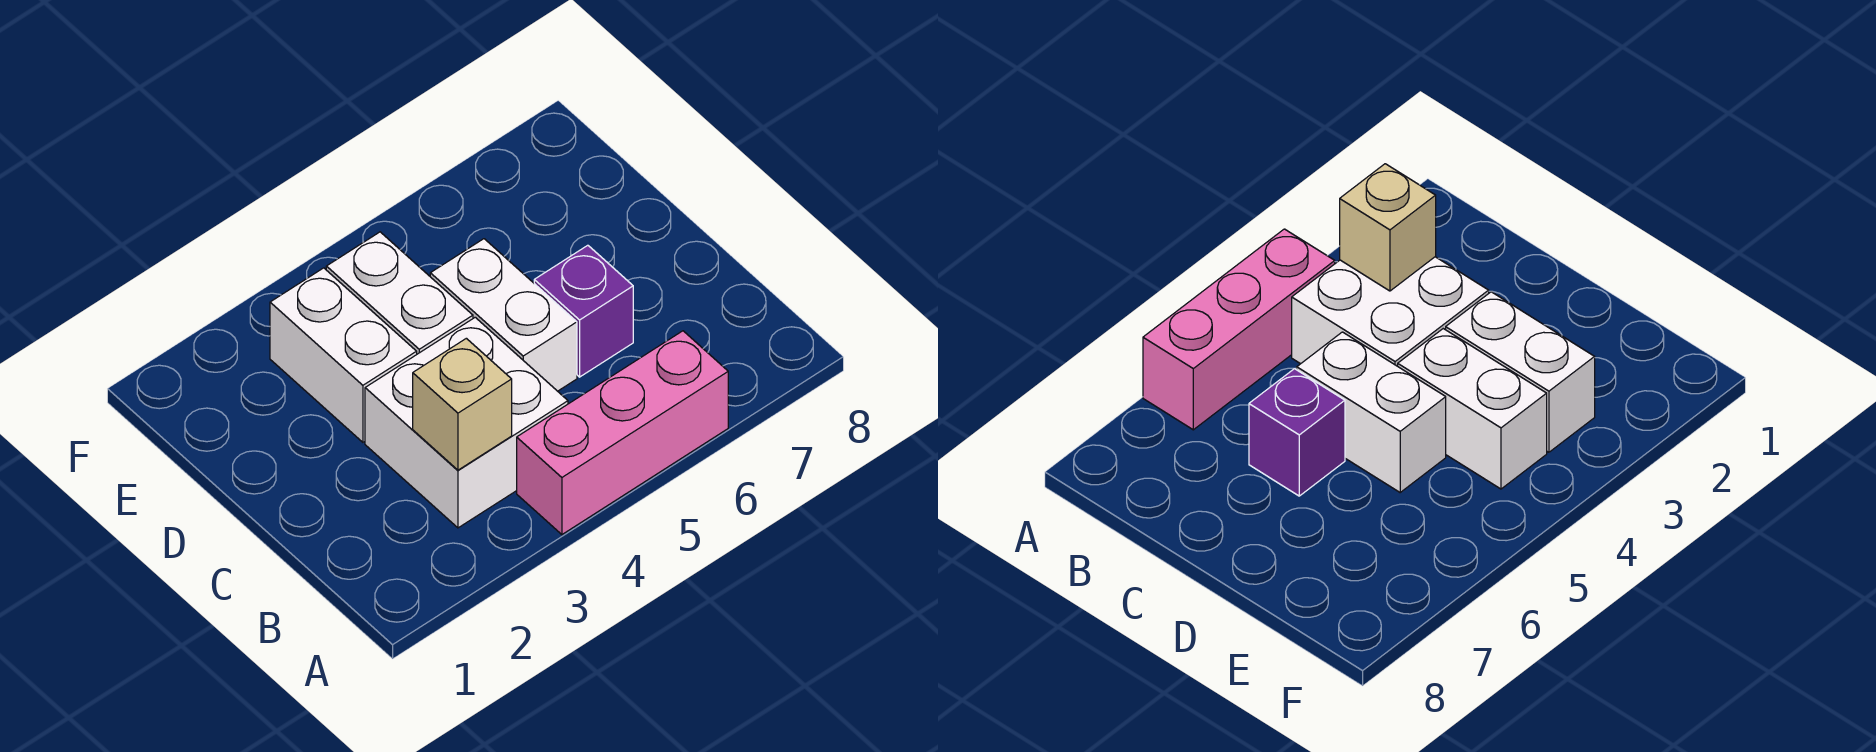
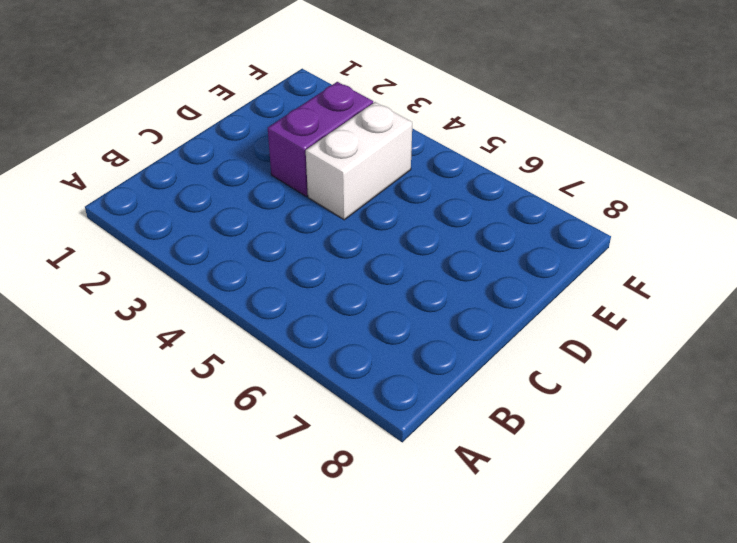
purple brick D3:E3 level 1 -> white brick D3:E3 level 1
none -> pink brick A4:A6 level 1
none -> white brick B3:C4 level 1

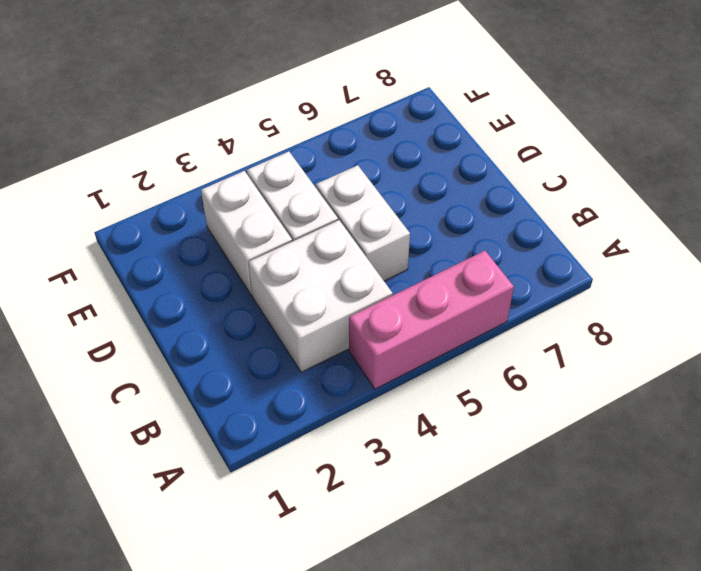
none -> purple brick C6 level 1
none -> tan brick B3 level 2

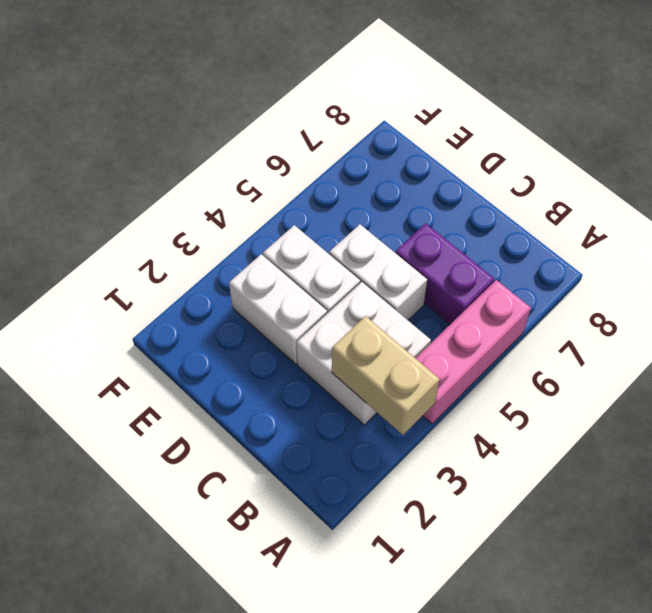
tan brick A3:B3 level 2 -> tan brick B3 level 2
purple brick B6:C6 level 1 -> purple brick C6 level 1

